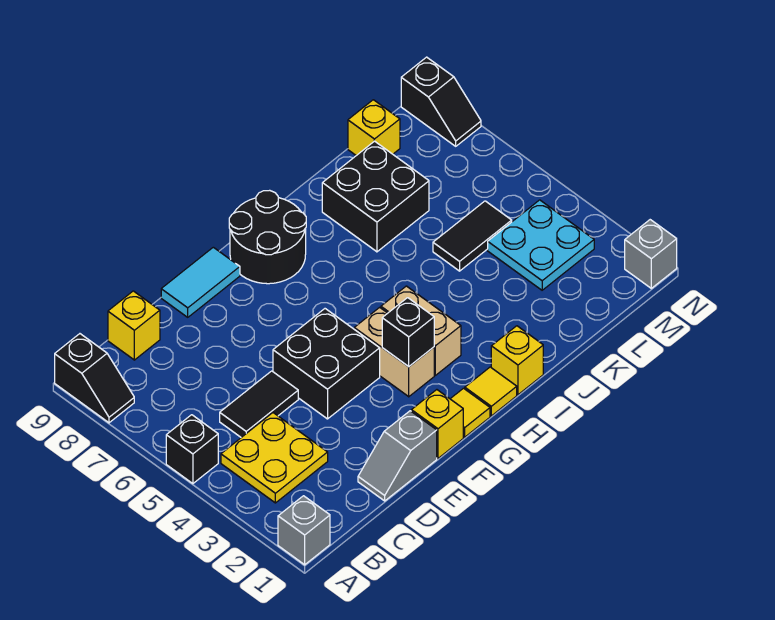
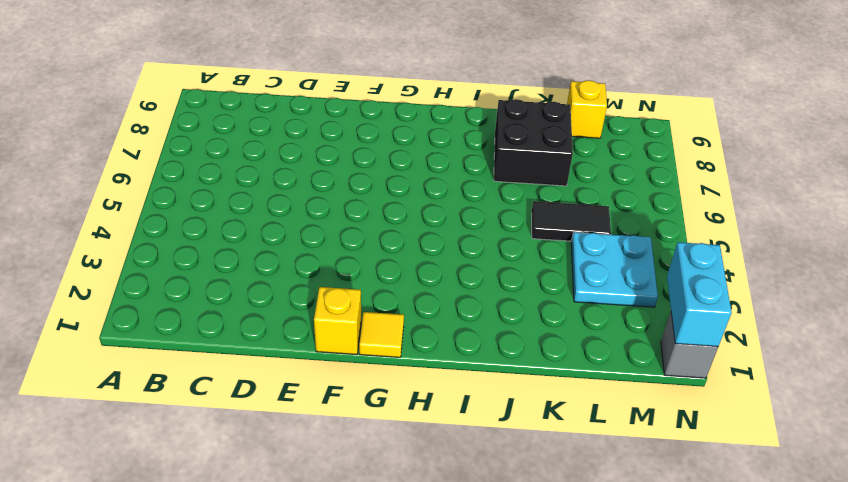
cyan brick N1:N2 level 2 -> none
none -> grey brick A1 level 1
none -> black brick A5 level 1
none -> black slope A8:A9 level 1 top 9

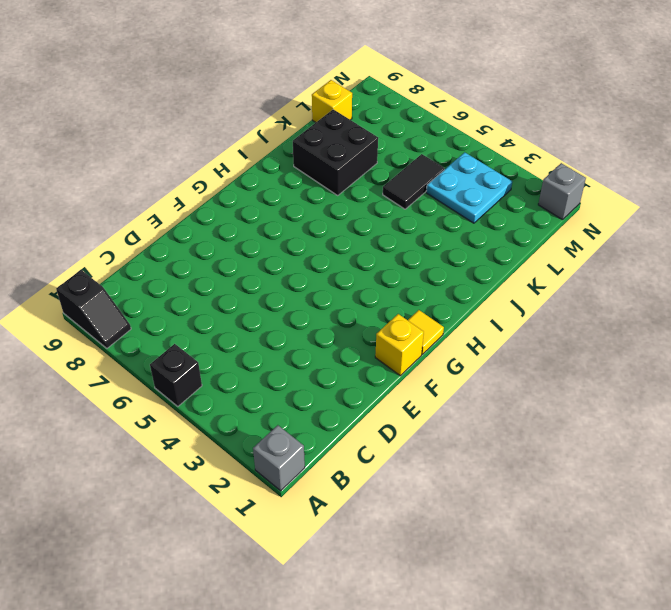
none -> yellow plate B3:C4 level 1
none -> black tile C5:D5 level 1
none -> yellow brick C9 level 1

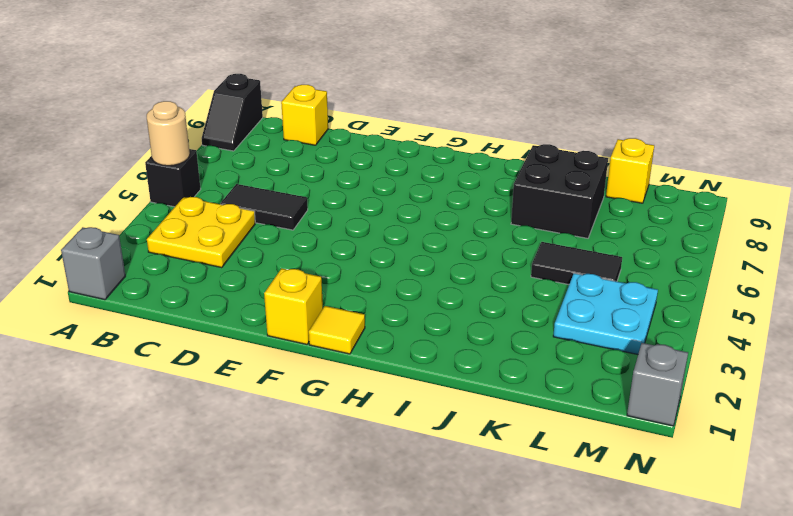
tan round brick A5 level 2 -> none
none -> grey slope D1:E1 level 1 top E
none -> black brick E4:F5 level 1
none -> cyan tile E9:F9 level 1

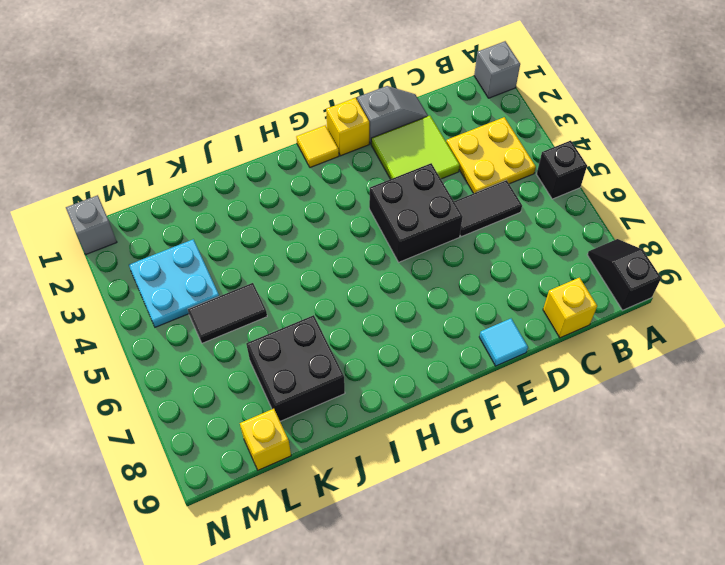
lime tile D2:E3 level 1 -> none
cyan tile E9 level 1 -> cyan tile E9:F9 level 1
none -> tan brick G3:G4 level 1
none -> black round brick G8:H9 level 1
none -> yellow tile H1 level 1

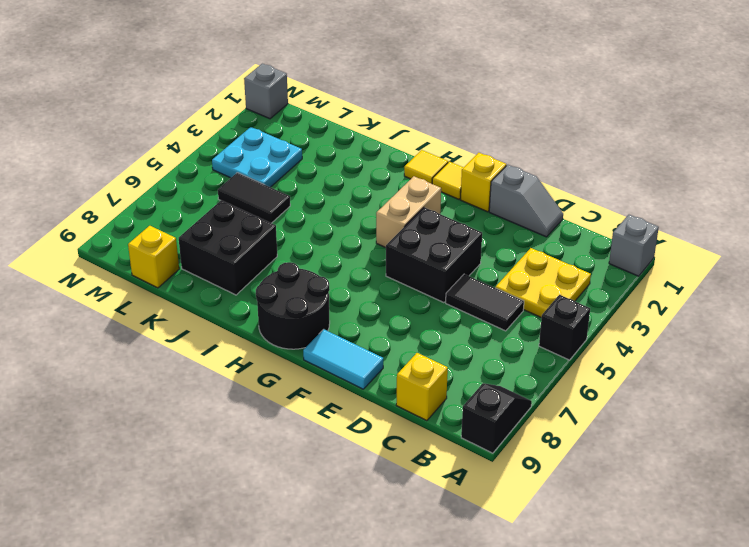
none -> tan brick H3:H4 level 1
none -> yellow brick I1 level 1
none -> black slope N8:N9 level 1 top 9

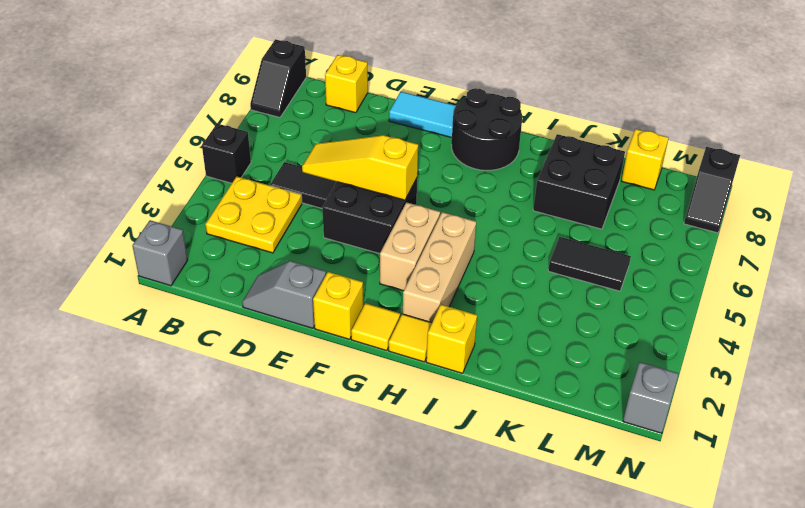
yellow slope D5:F5 level 2 top F -> none
tan brick H2:H4 level 1 -> tan brick H3:H4 level 1
none -> cyan plate L3:M4 level 1
none -> black brick G3 level 2

